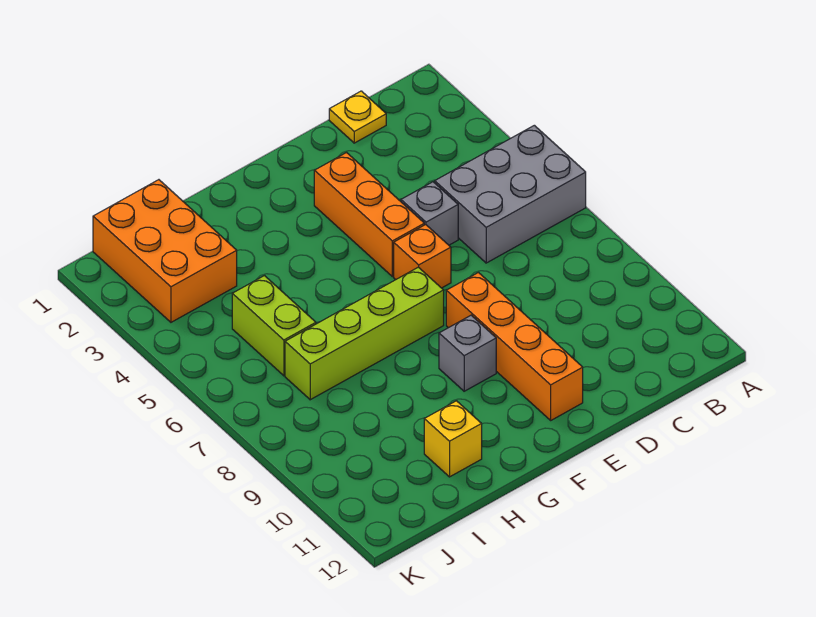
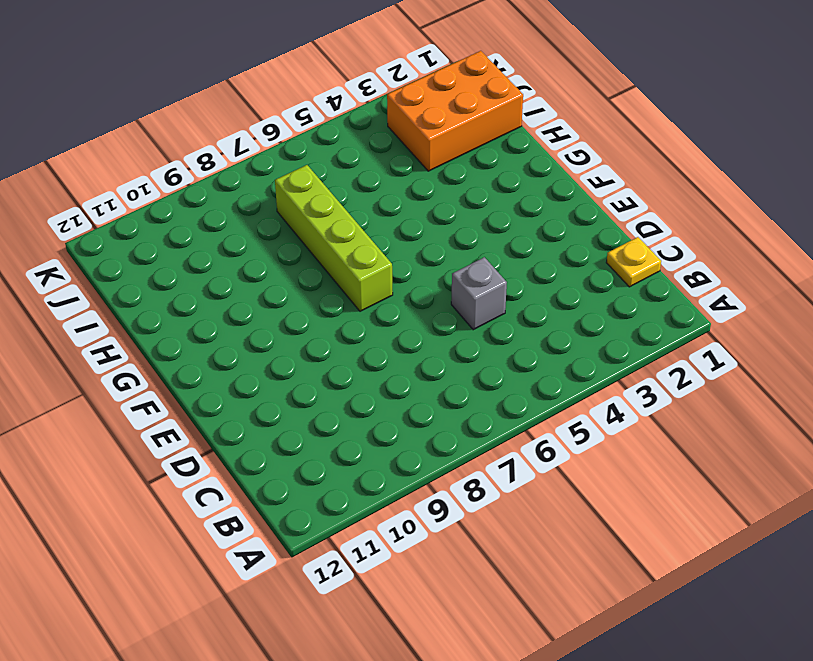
none -> grey brick A5:C6 level 1
none -> orange brick E3:E5 level 1

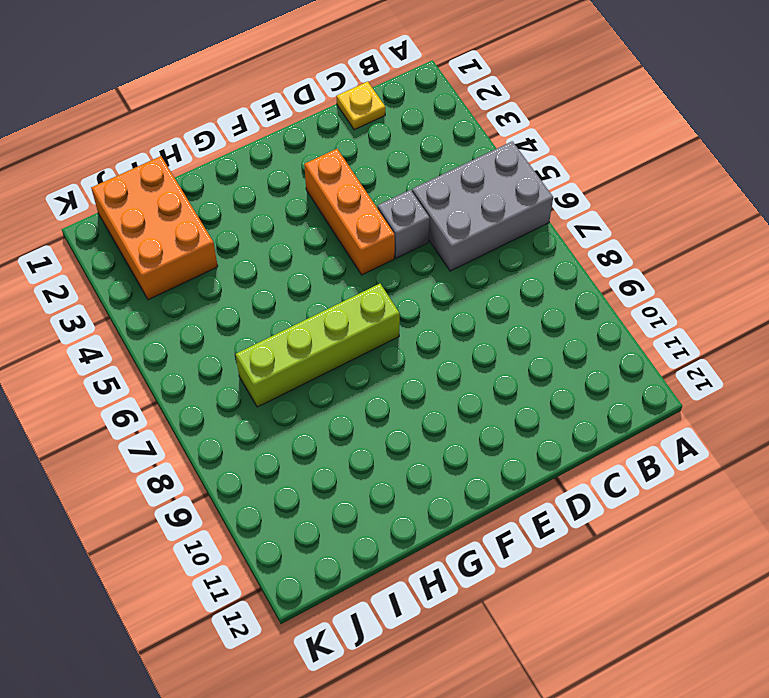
none -> orange brick E6 level 1
none -> orange brick E8:E11 level 1

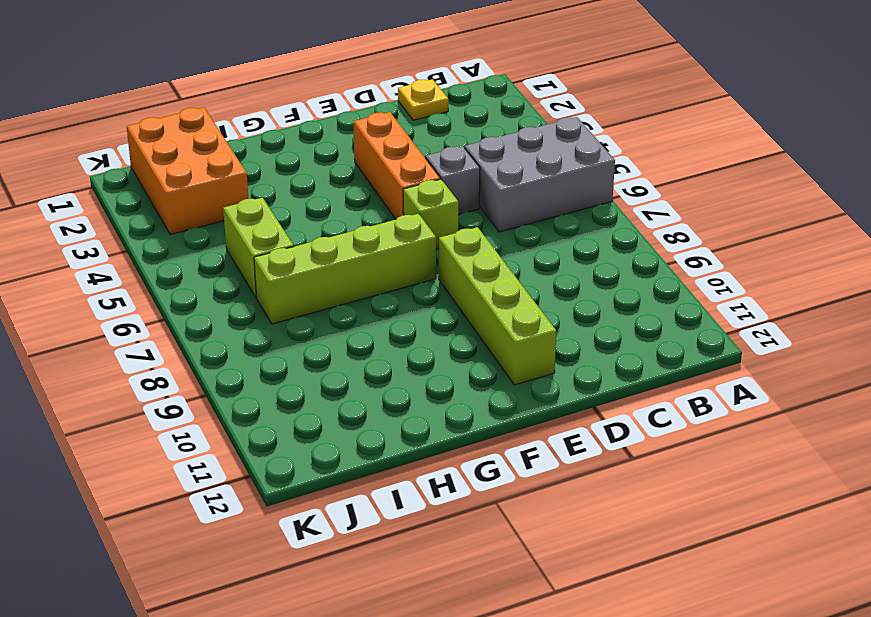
lime brick E6 level 1 -> orange brick E6 level 1
lime brick E8:E11 level 1 -> orange brick E8:E11 level 1
none -> grey brick F9 level 1
none -> yellow brick H11 level 1

